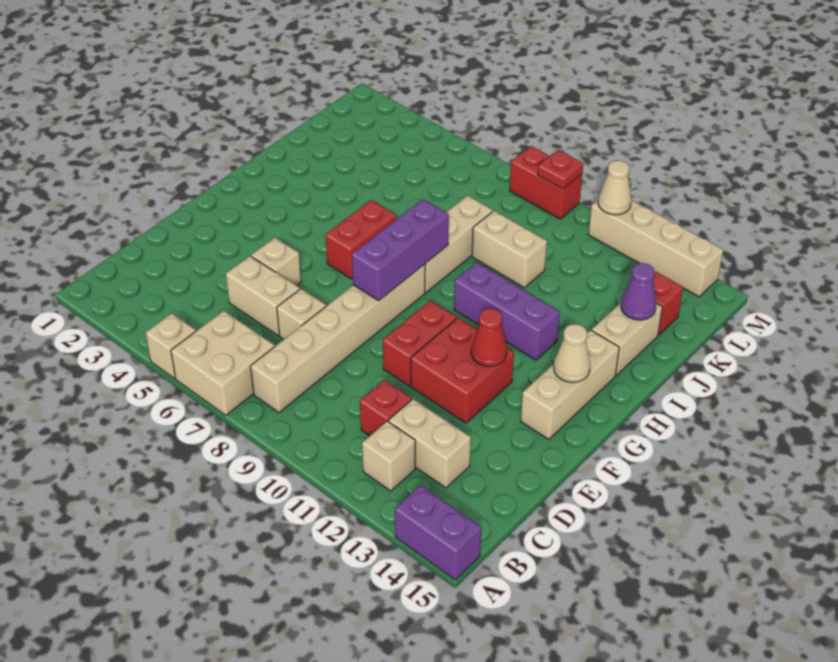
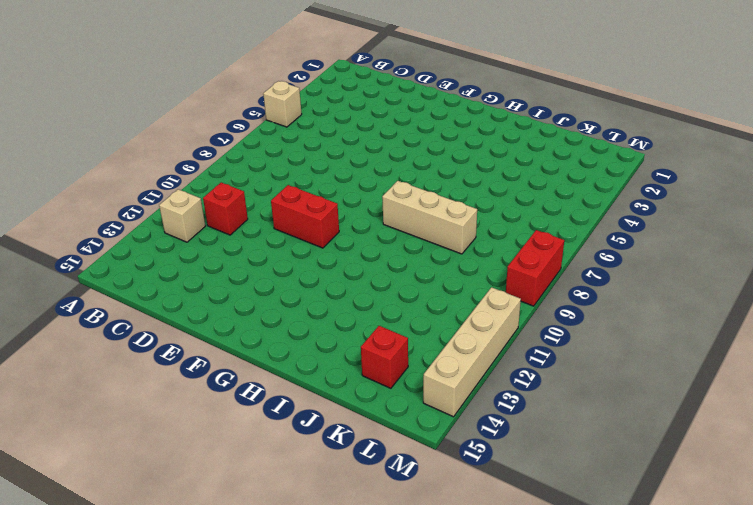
none -> tan brick A6:B7 level 1
none -> purple brick A14:A15 level 1
none -> tan brick B8:G8 level 1

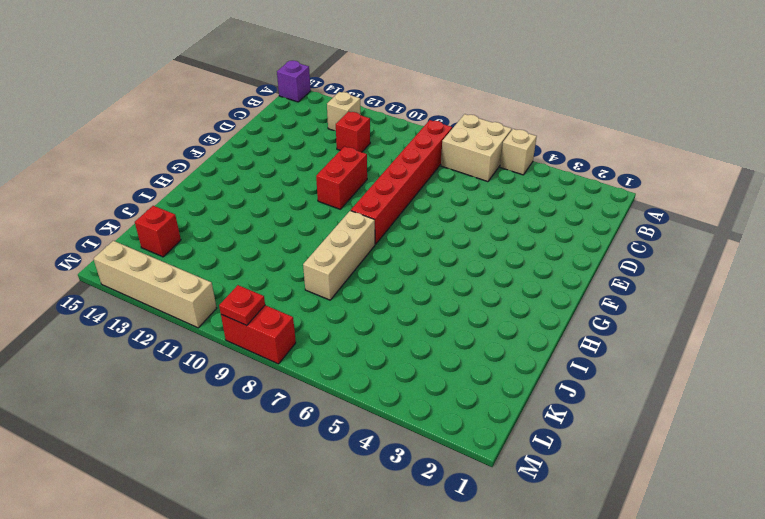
purple brick A15 level 1 -> purple brick A14:A15 level 1
red brick B8:G8 level 1 -> tan brick B8:G8 level 1
none -> tan brick C12:C13 level 1
none -> tan brick D5:D6 level 1
none -> tan brick D7 level 1

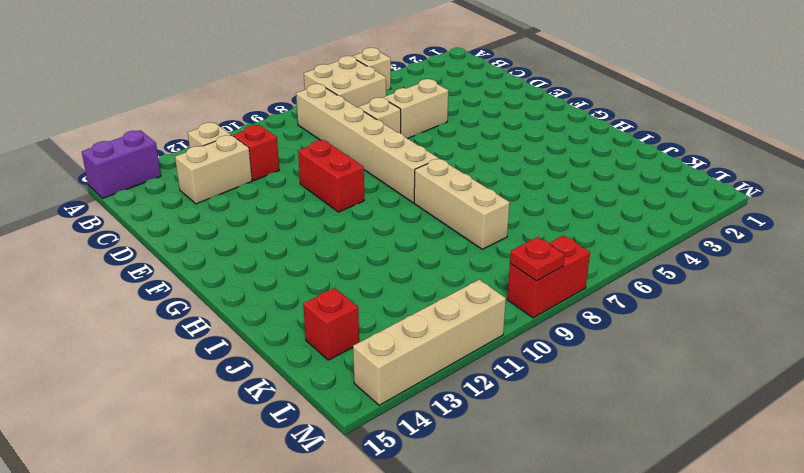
none -> tan brick E5 level 1
none -> red brick E11:F12 level 1
none -> tan brick F14:H14 level 1

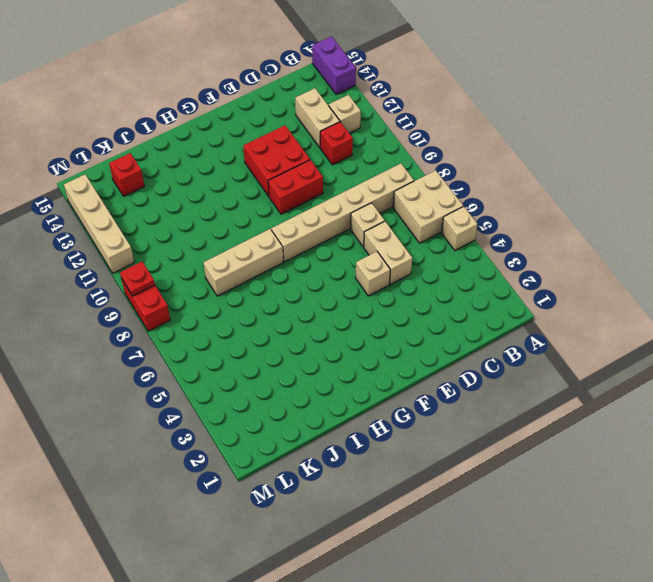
none -> tan brick F14:H14 level 1
none -> red brick G6:H6 level 1
none -> purple brick H10:H12 level 1

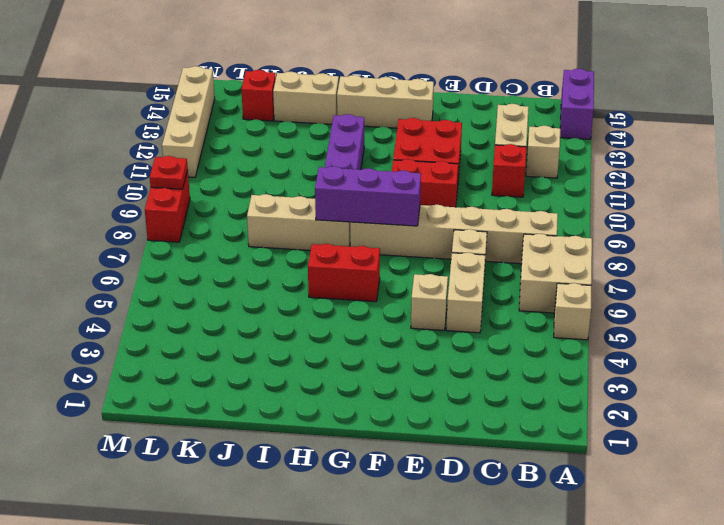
none -> tan brick J9:J10 level 1
none -> red cone F12 level 2
none -> tan cone G14 level 2

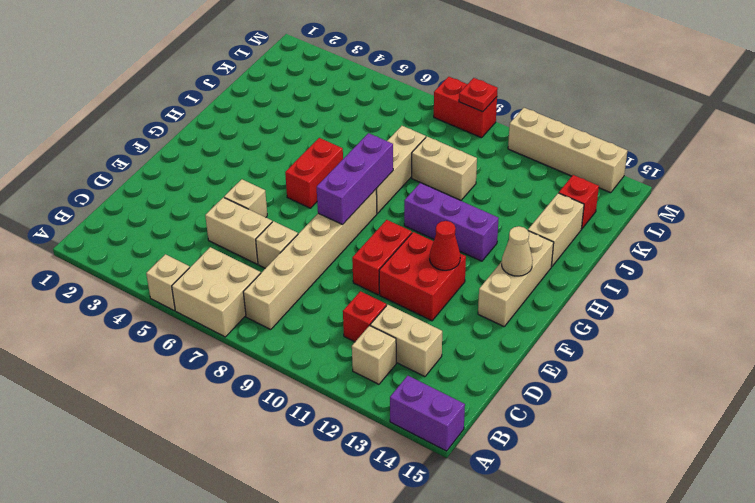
none -> purple cone J14 level 2
none -> tan cone M11 level 2

